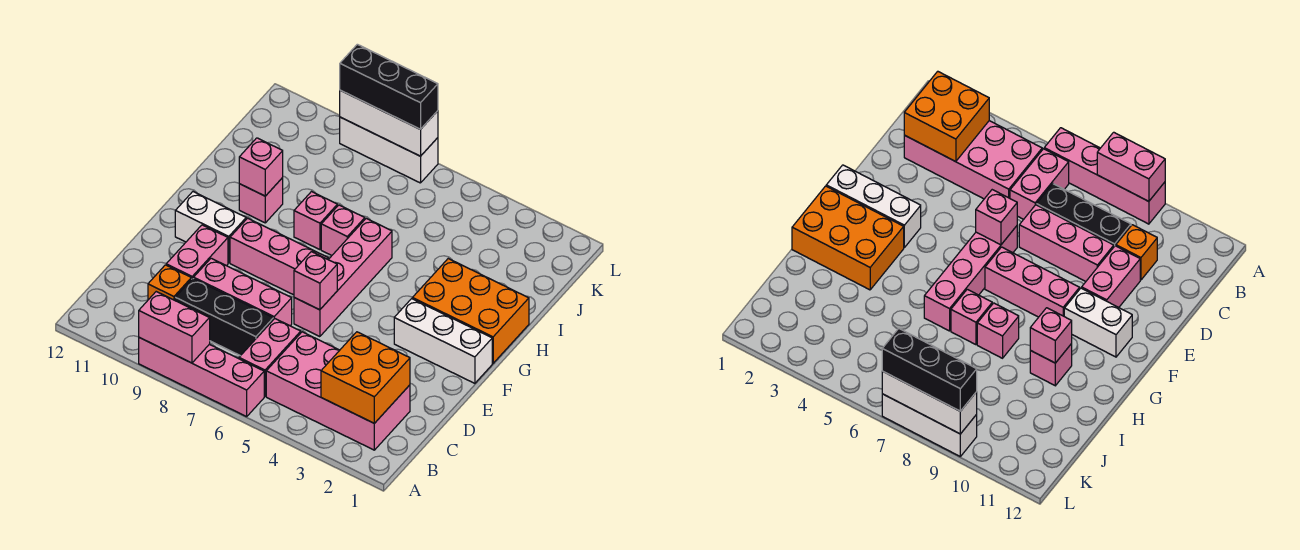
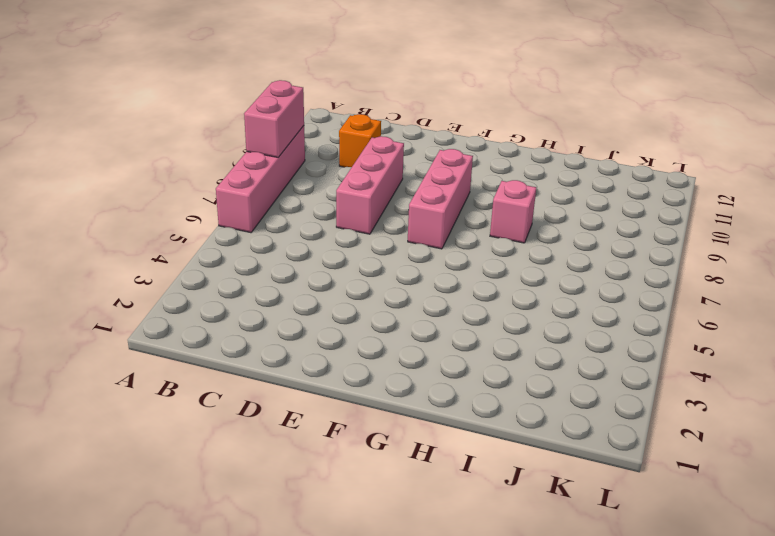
none -> pink brick B2:C5 level 1
none -> pink brick B6:C6 level 1
none -> black brick C7:C9 level 1

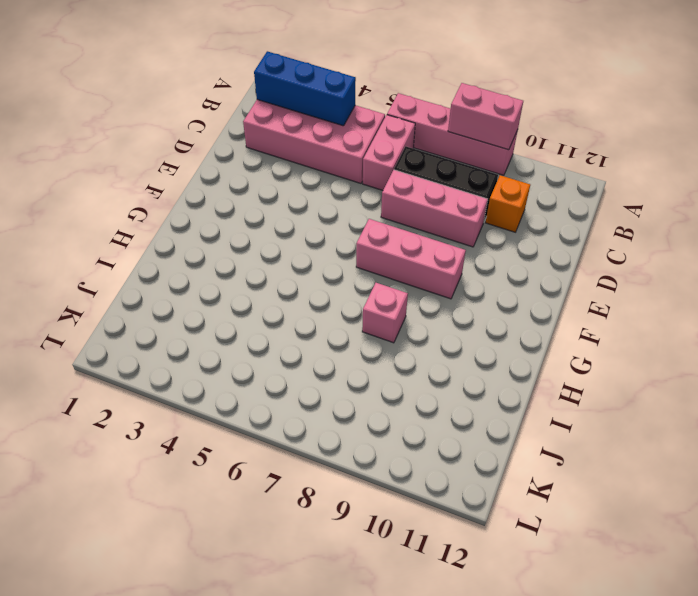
blue brick B2:B4 level 2 -> orange brick B2:C3 level 2
none -> pink brick D10:E10 level 1
none -> pink brick E6:H6 level 1
none -> white brick F1:F3 level 1

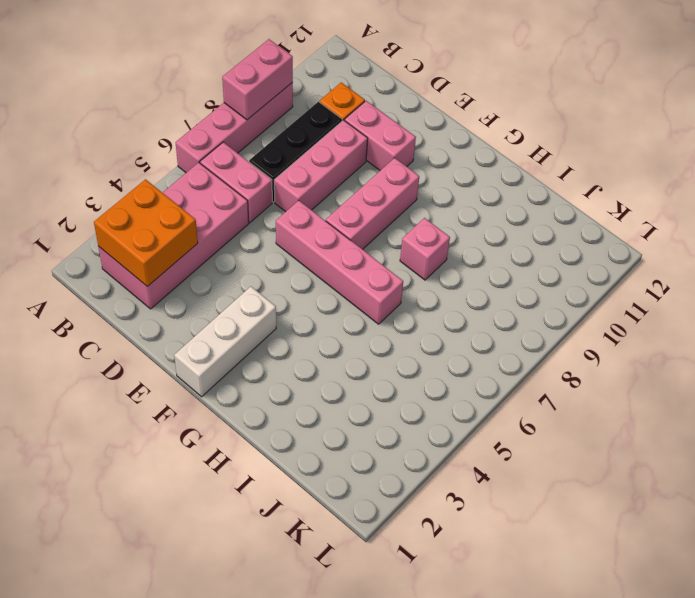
none -> white brick F10:F11 level 1
none -> orange brick G1:H3 level 1
none -> pink brick H7 level 1

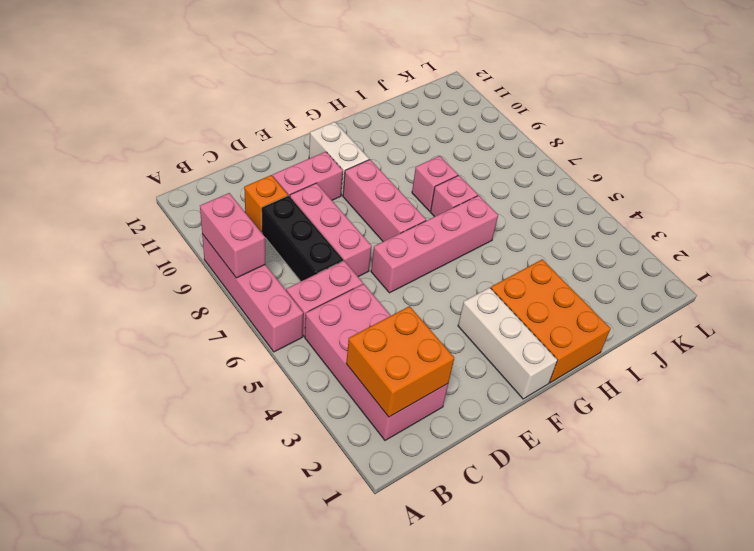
none -> pink brick H10 level 1
none -> white brick L7:L9 level 1
none -> pink brick E6 level 2

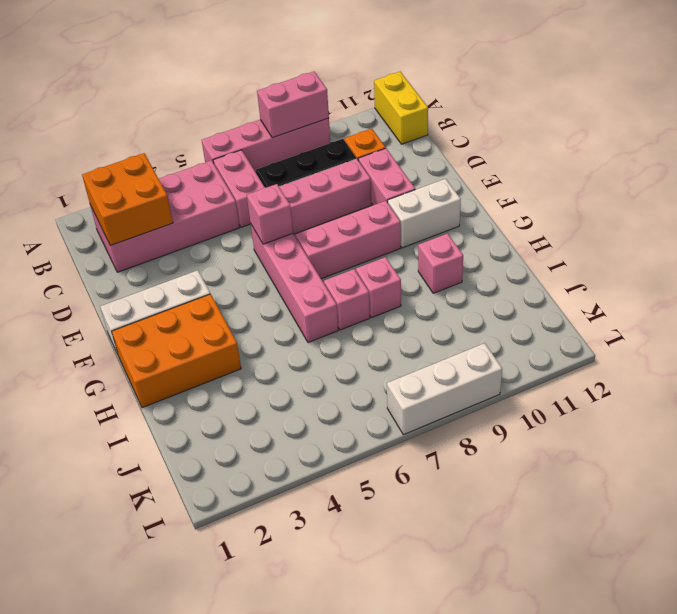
yellow brick A12:B12 level 1 -> none
none -> pink brick H10 level 2
none -> white brick L7:L9 level 2
none -> black brick L7:L9 level 3

